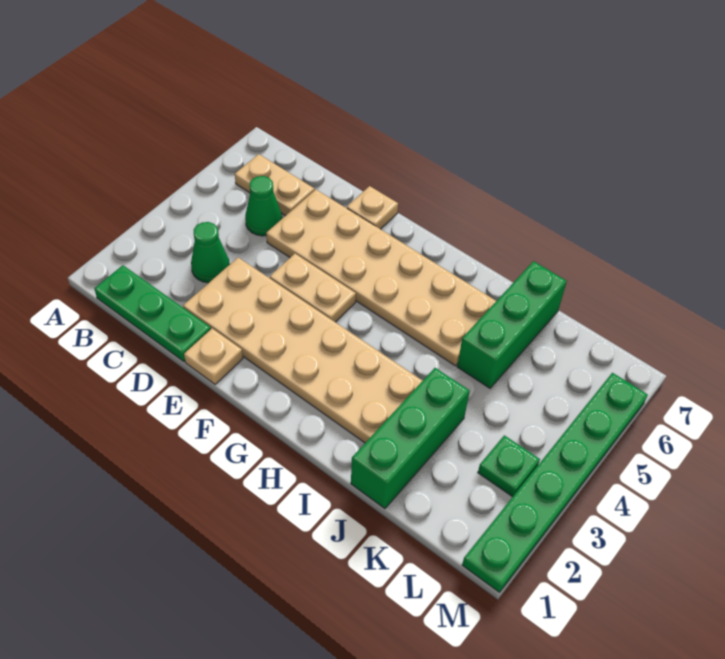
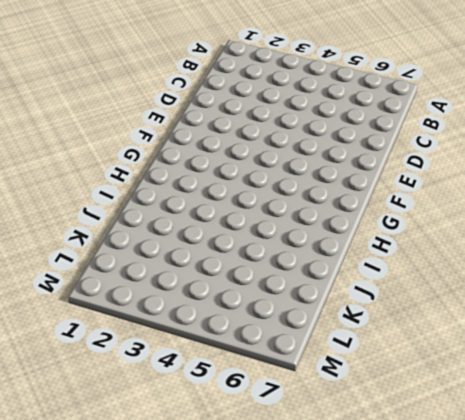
none -> green plate B1:D1 level 1
none -> tan plate B6:C6 level 1
none -> green cone C3 level 1

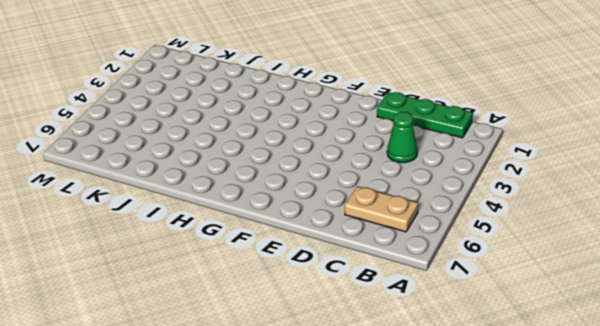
none -> green cone C5 level 1
none -> tan plate D2:I3 level 1
none -> tan plate D5:I6 level 1

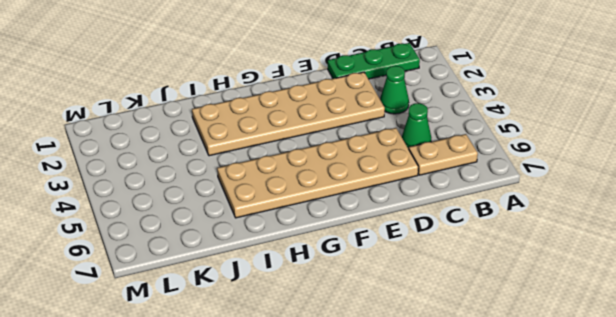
none -> tan plate E1 level 1
none -> tan plate E4:F4 level 1
none -> tan plate E7 level 1

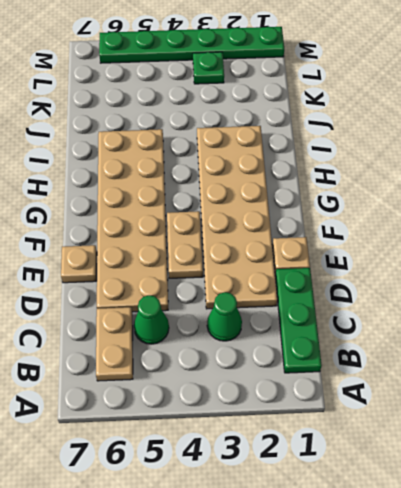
none -> green brick J1:J3 level 1
none -> green brick J5:J7 level 1

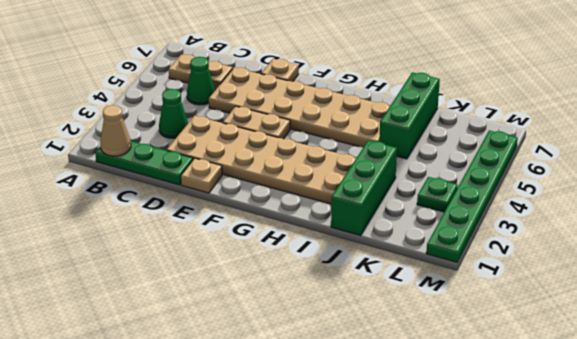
tan cone B1 level 2 -> none

